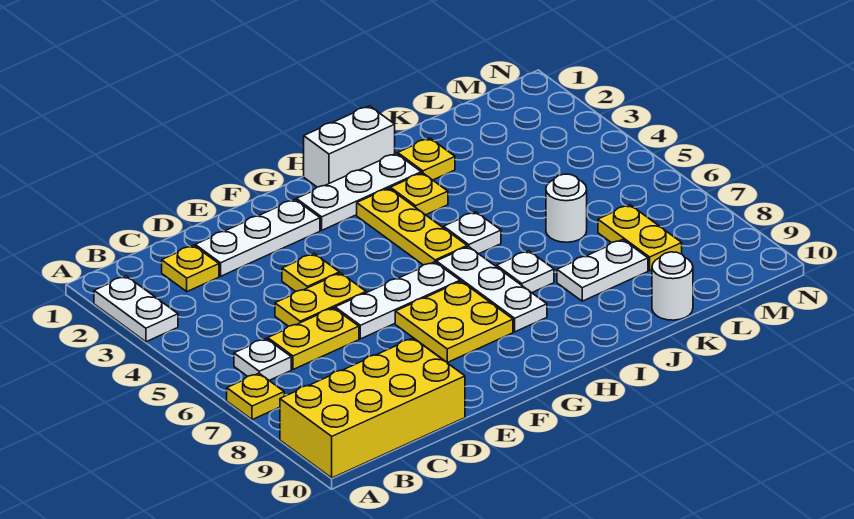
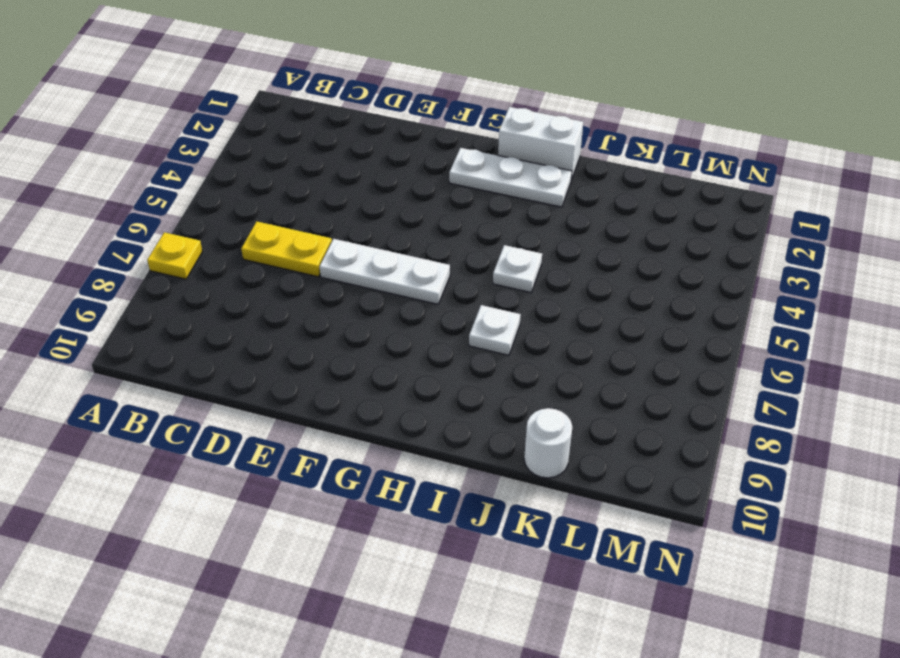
none -> white plate A2:A3 level 1
none -> yellow brick A9:D10 level 1
none -> white plate B6 level 1

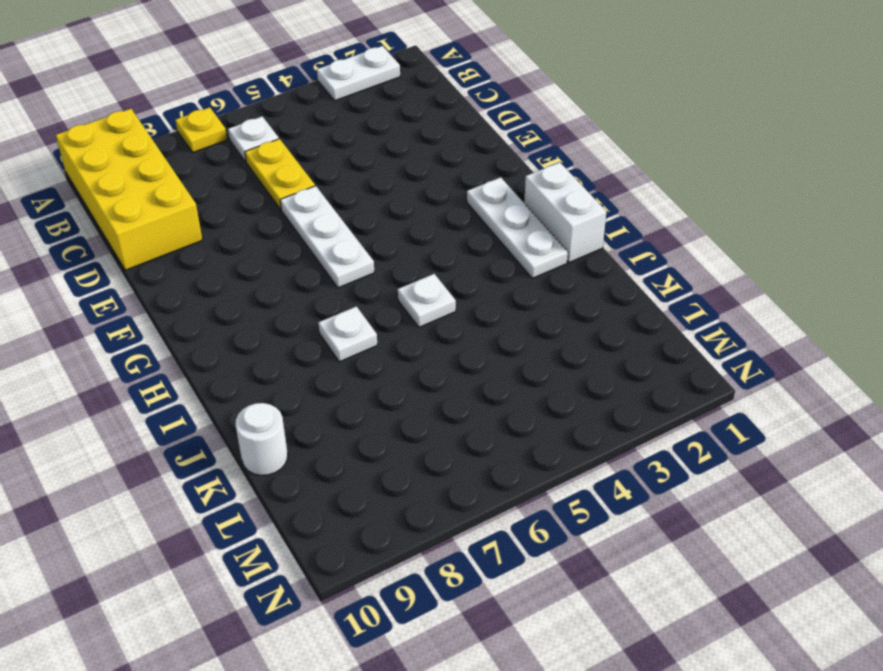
none -> yellow plate C2 level 1
none -> white plate D2:F2 level 1
none -> yellow plate D5:E5 level 1

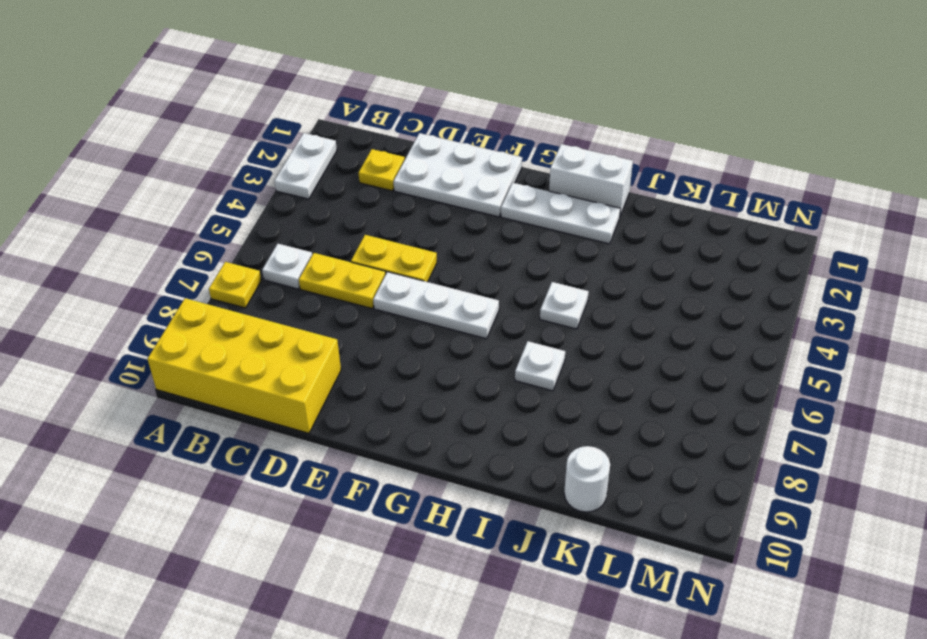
white plate D1:F2 level 1 -> white plate D2:F2 level 1
none -> yellow plate E4 level 1
none -> yellow plate F7:G8 level 1
none -> yellow plate H3:H5 level 1

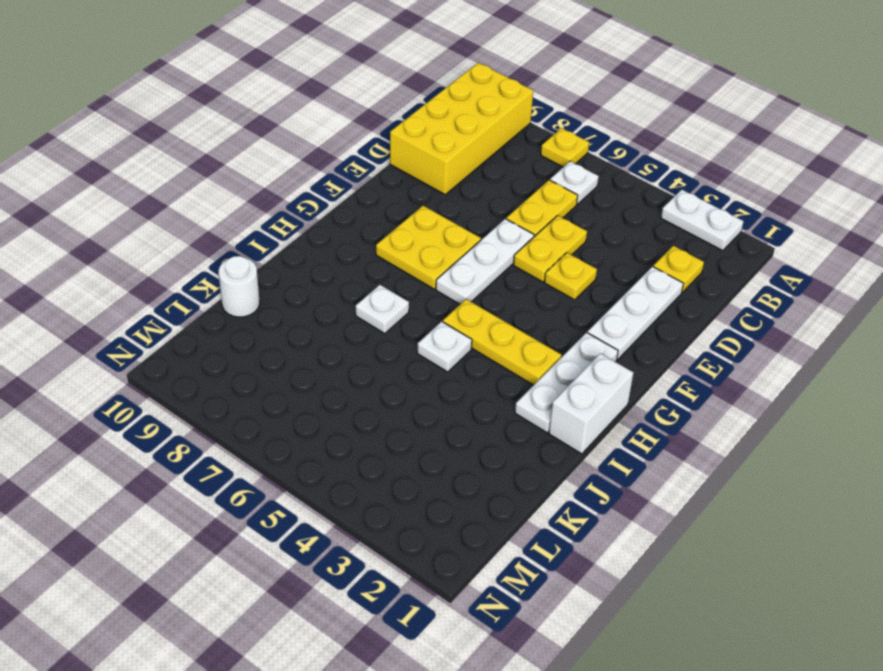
none -> white plate H6:H8 level 1
none -> yellow plate I3 level 1
none -> yellow plate J2 level 1

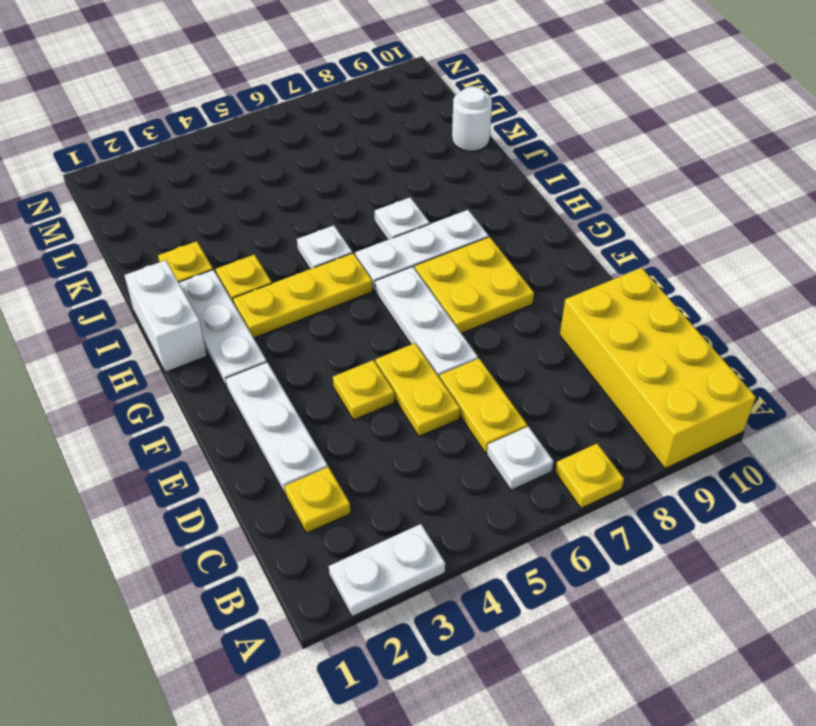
none -> white plate J8:K8 level 1
none -> white round brick K6 level 1
none -> yellow plate L7:L8 level 1

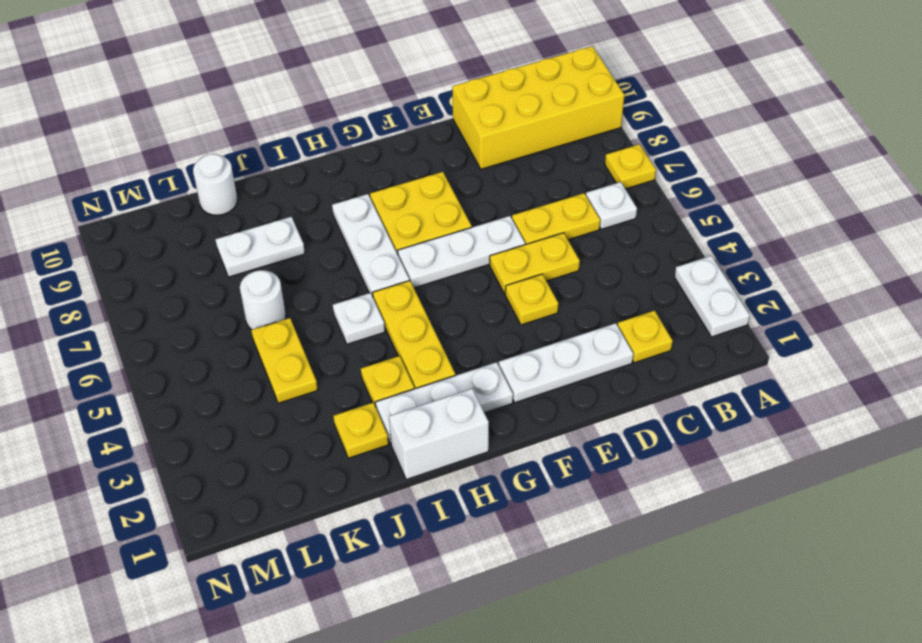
yellow plate K4:K5 level 1 -> yellow plate L7:L8 level 1
none -> white plate I7 level 1

